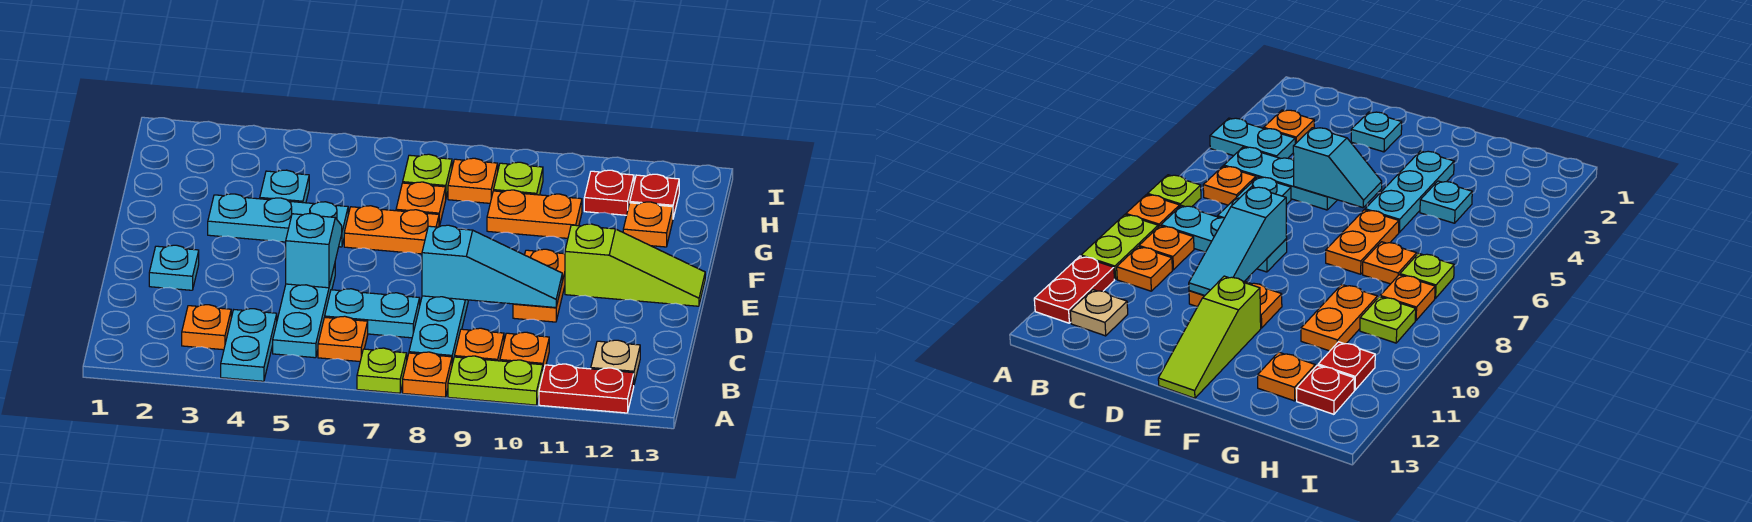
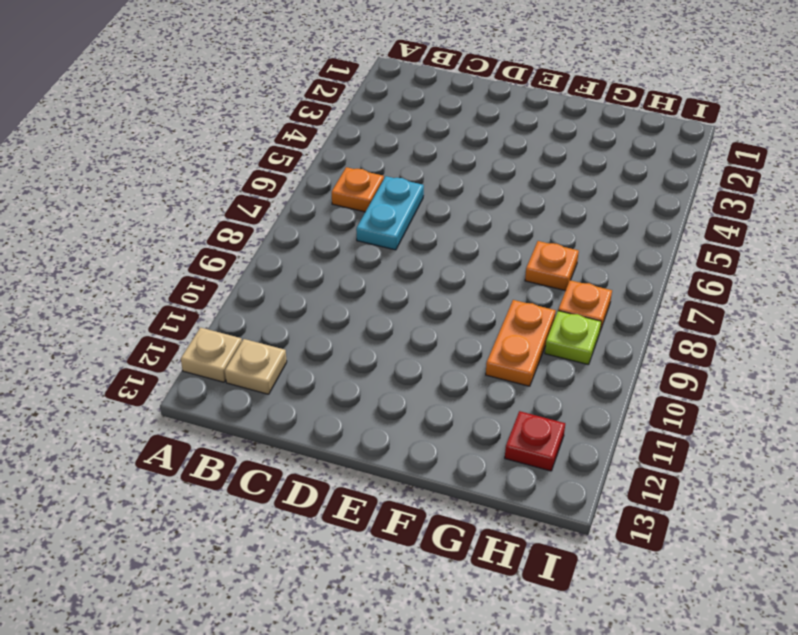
tan plate A12 level 1 -> red plate A11:A12 level 1
none -> cyan plate A4:B4 level 1
none -> lime plate A7 level 1
none -> orange plate A8 level 1

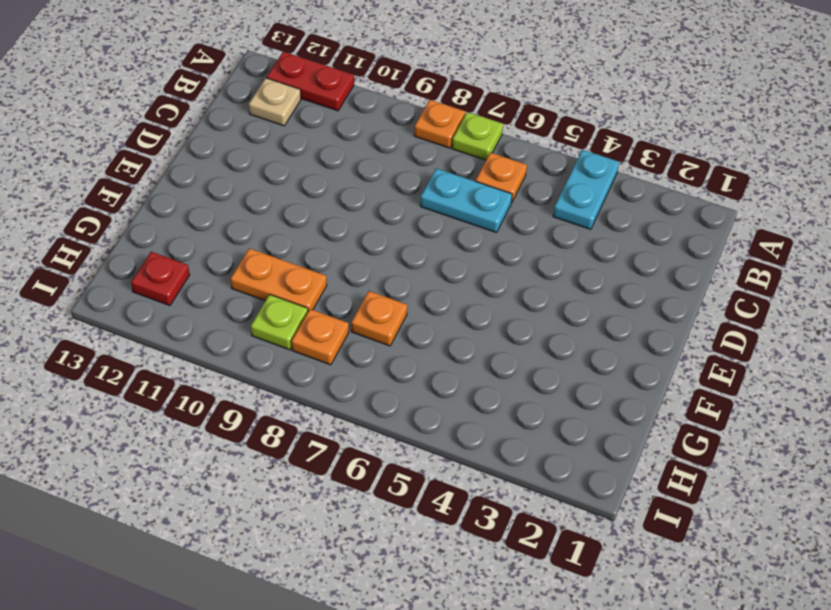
none -> lime plate A9:A10 level 1
none -> orange plate B3 level 1
none -> cyan plate B5:D5 level 1

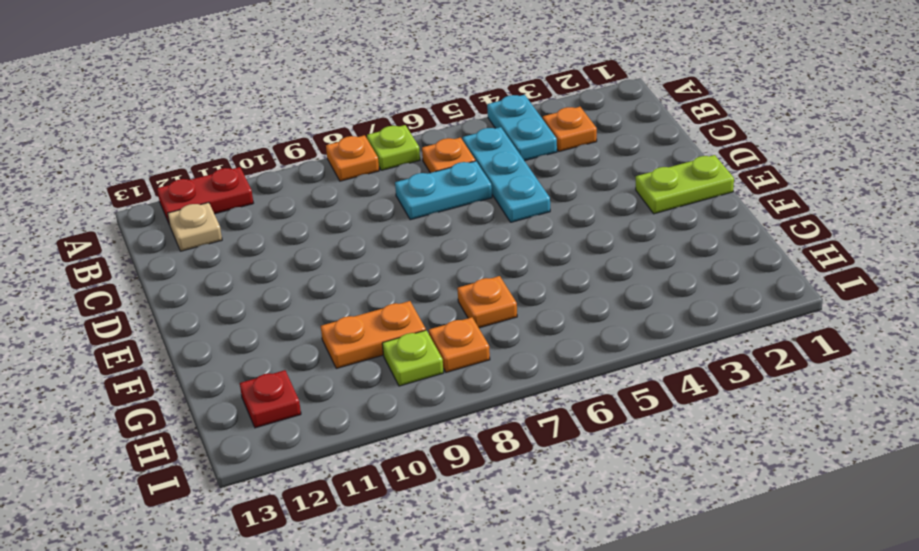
lime plate E1:E2 level 1 -> lime plate A9:A10 level 1
none -> cyan plate B8:D8 level 1
none -> orange plate B9 level 1
none -> orange plate B10 level 1

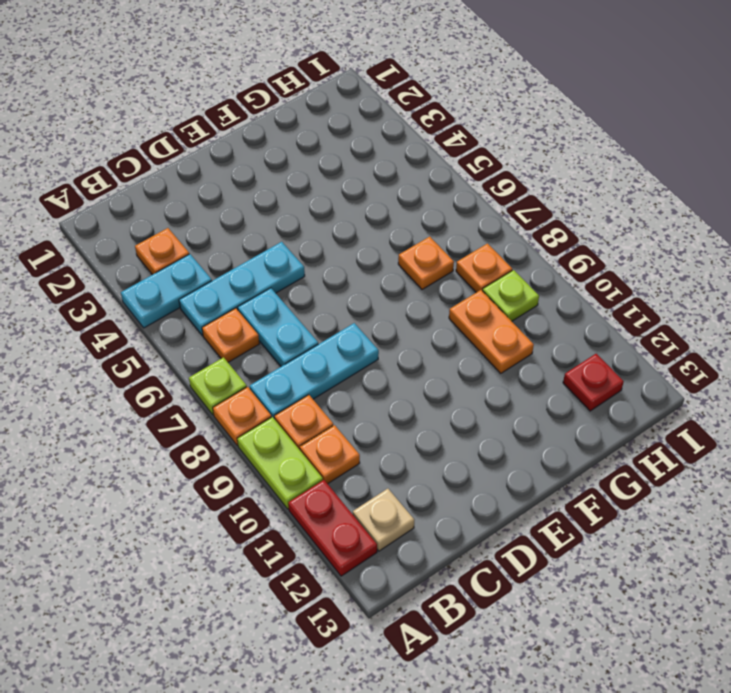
none -> cyan plate D2 level 1
none -> orange plate D10:E10 level 1
none -> lime slope E11:E13 level 1 top 11

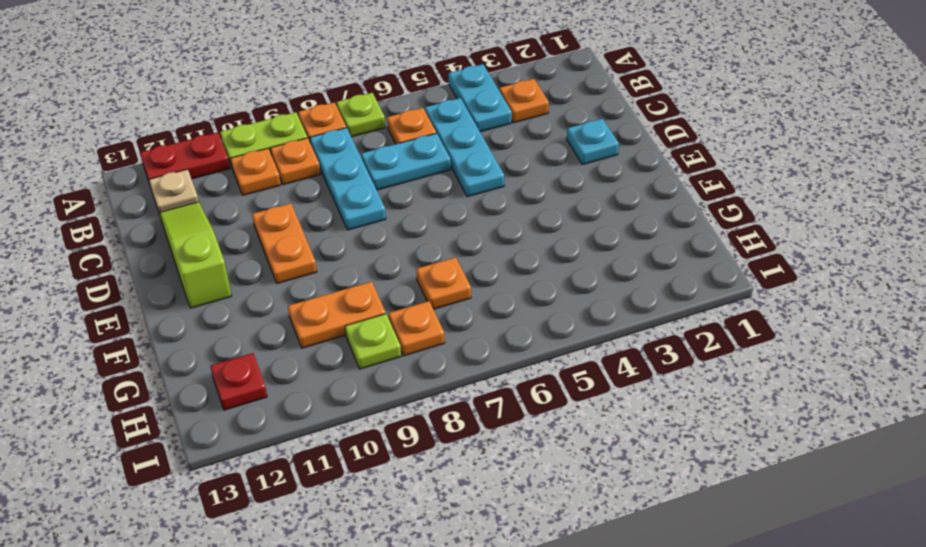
lime slope C12:E12 level 1 top E -> lime slope E11:E13 level 1 top 11
none -> cyan plate F3:F5 level 1
none -> orange plate F6:F7 level 1
none -> cyan plate G4 level 1

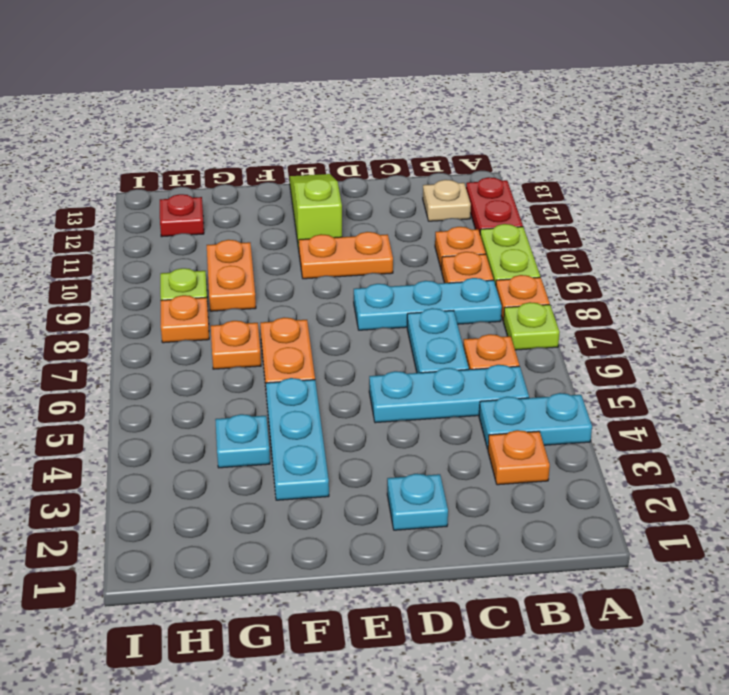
none -> orange plate G12 level 1
none -> lime plate H7 level 1
none -> red plate H11 level 1

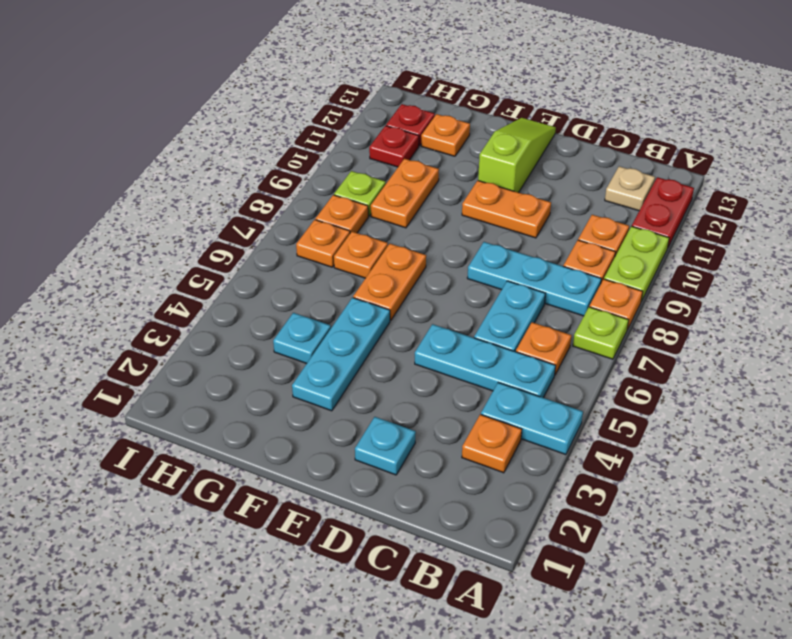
orange plate H7 level 1 -> lime plate H7 level 1
none -> cyan slope D5:E5 level 2 top D
none -> cyan slope D8:D10 level 2 top 8

